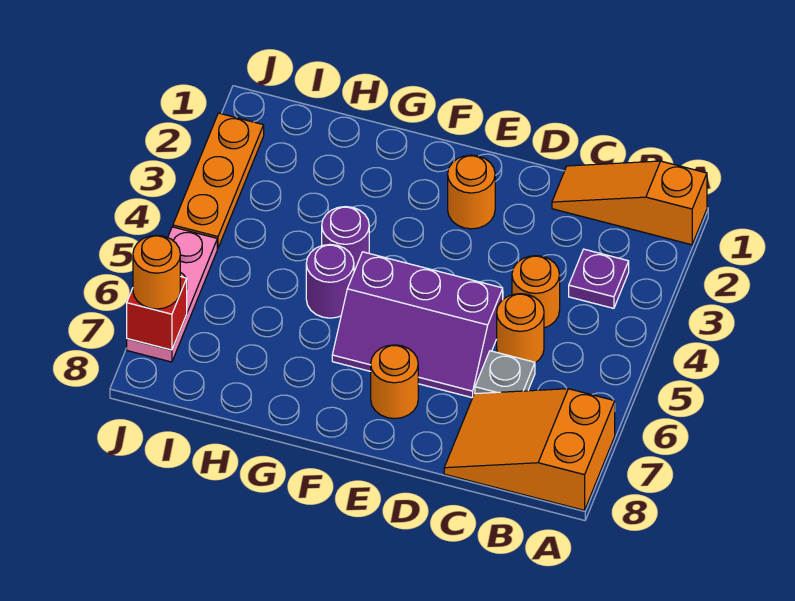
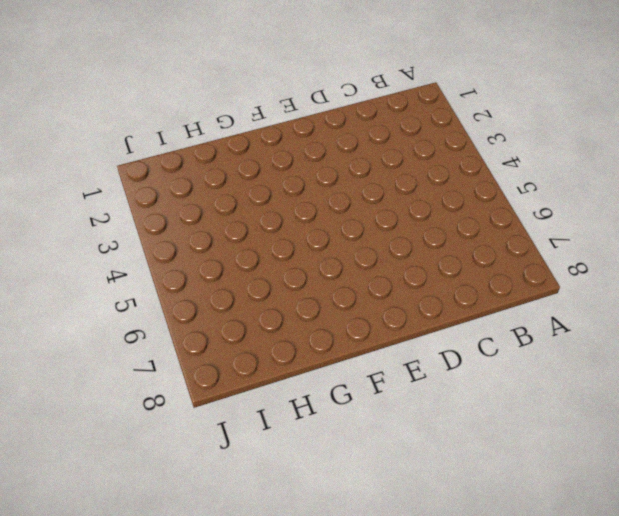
none -> orange slope A1:C1 level 1 top A
none -> orange slope A7:C8 level 1 top A
none -> purple plate B3 level 1

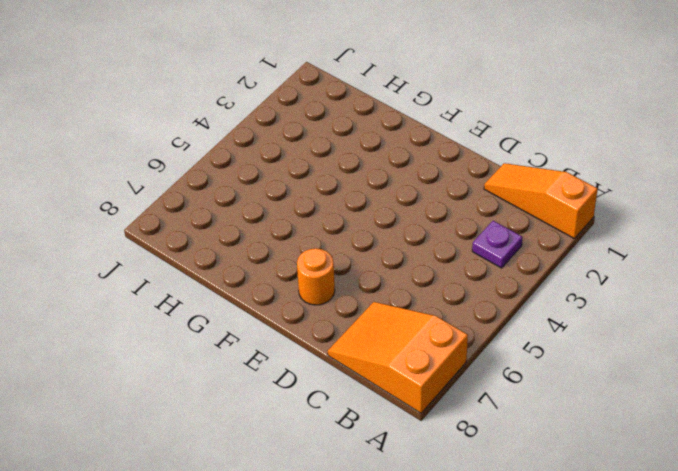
none -> orange round brick C4 level 1
none -> orange round brick C5 level 1
none -> grey plate C6 level 1

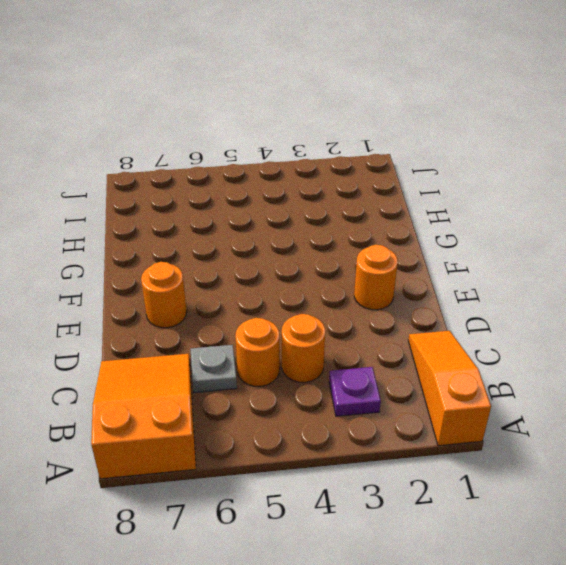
none -> purple slope D5:F6 level 1 top 5
none -> purple round brick G4 level 1
none -> purple round brick G5 level 1

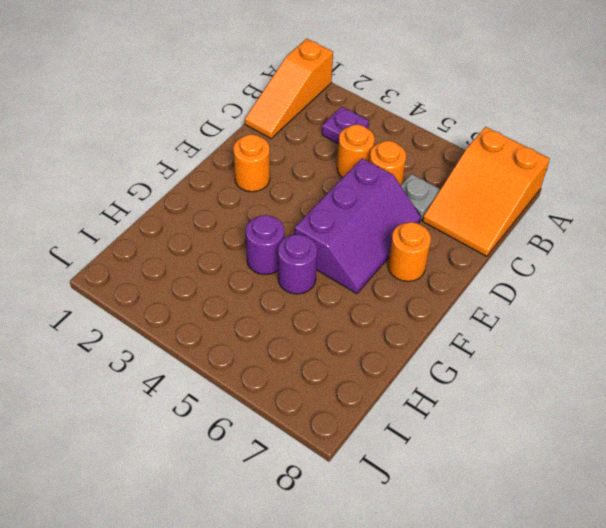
none -> orange plate J2:J4 level 1
none -> pink plate J5:J7 level 1
none -> red brick J7 level 2

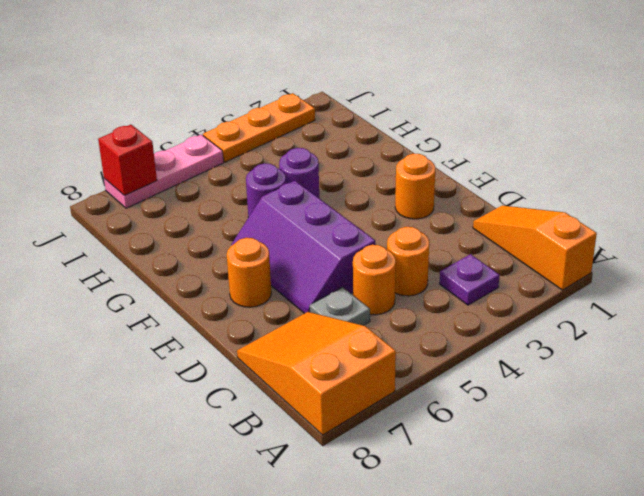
none -> orange round brick J7 level 3

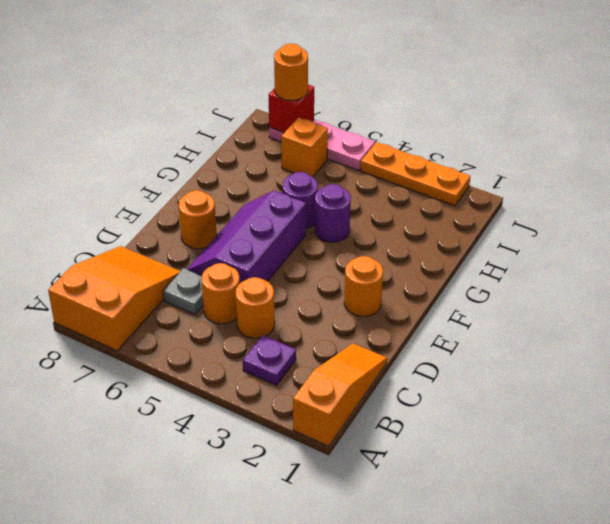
orange brick I6 level 1 -> none

